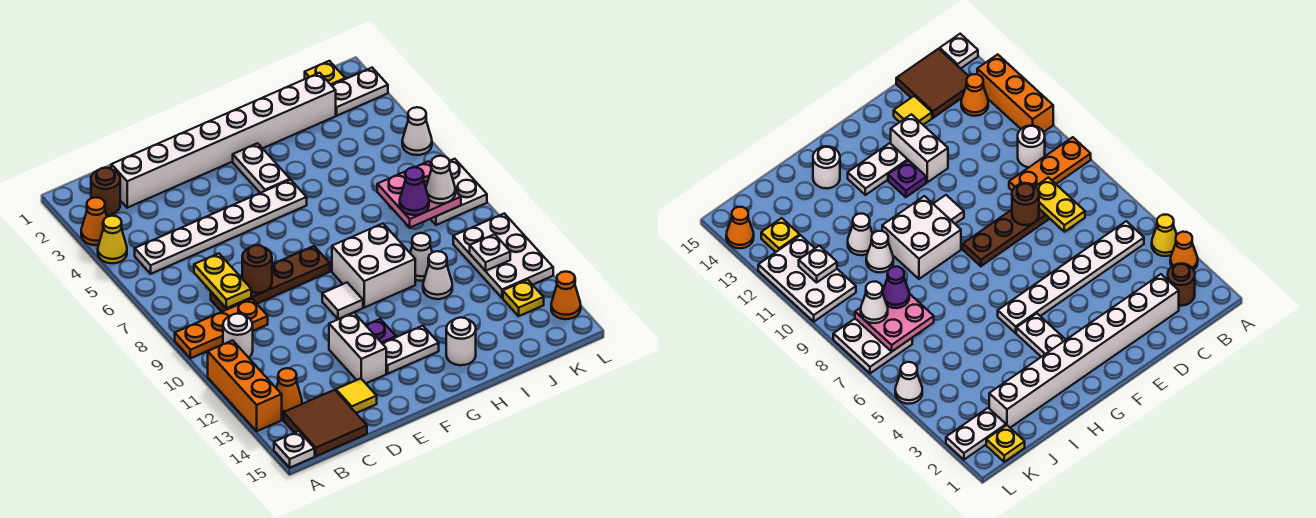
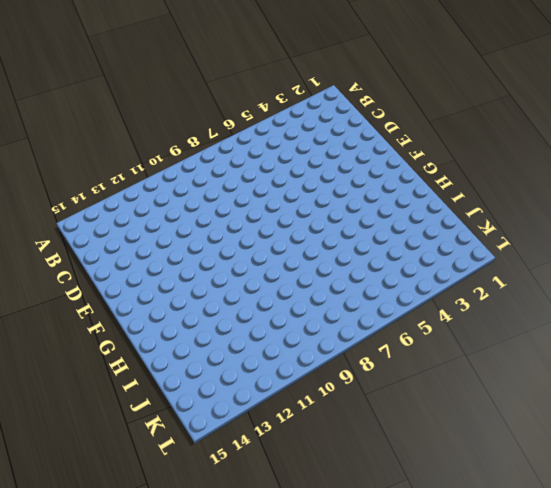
none -> orange cone A3 level 1
none -> yellow cone A4 level 1
none -> orange plate A9:C9 level 1
none -> orange brick A11:A13 level 1

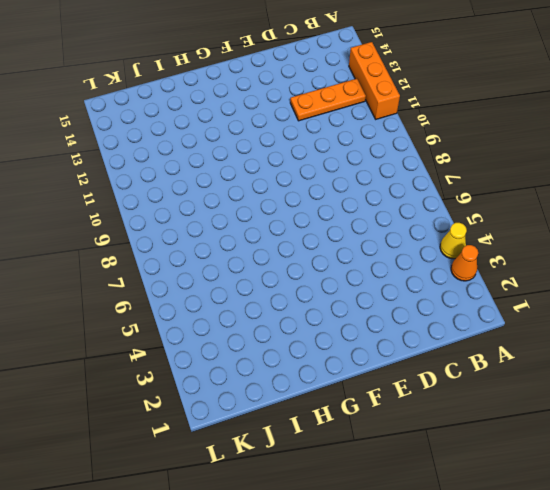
orange plate B12:D12 level 1 -> orange plate A9:C9 level 1
none -> white plate A15 level 1
none -> brown round brick B2 level 1
none -> white plate B5:G5 level 1
none -> white round brick B10 level 1

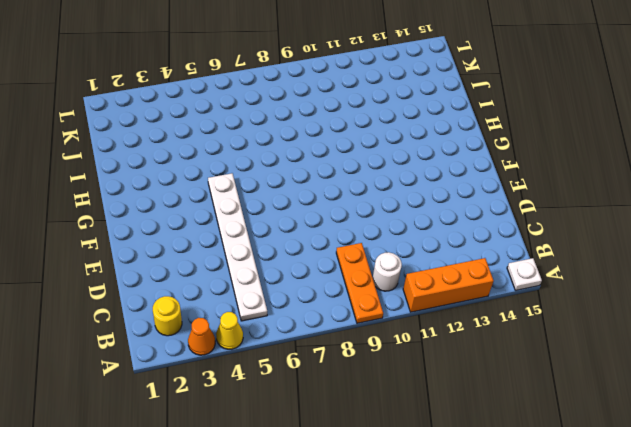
yellow round brick B2 level 1 -> brown round brick B2 level 1
none -> orange cone B13 level 1
none -> brown tile B14:C15 level 1
none -> white brick C2:J2 level 1
none -> brown plate C8:F8 level 1

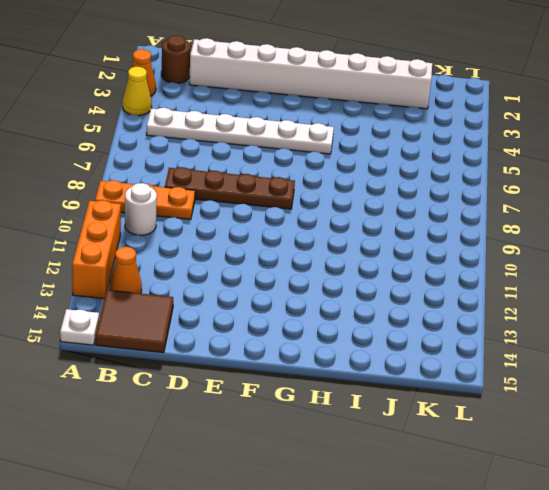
none -> yellow tile D14 level 1
none -> white brick E12:E13 level 1
none -> white tile F10 level 1
none -> purple plate F12 level 1

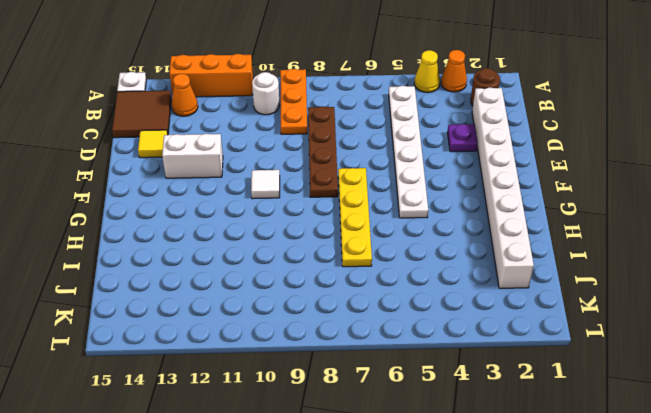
purple plate D3 level 1 -> purple plate F12 level 1
yellow plate F7:I7 level 1 -> none
none -> white plate F13:G13 level 1
none -> white plate G3:G4 level 1
none -> white brick G9:H10 level 1
none -> white round brick H14 level 1

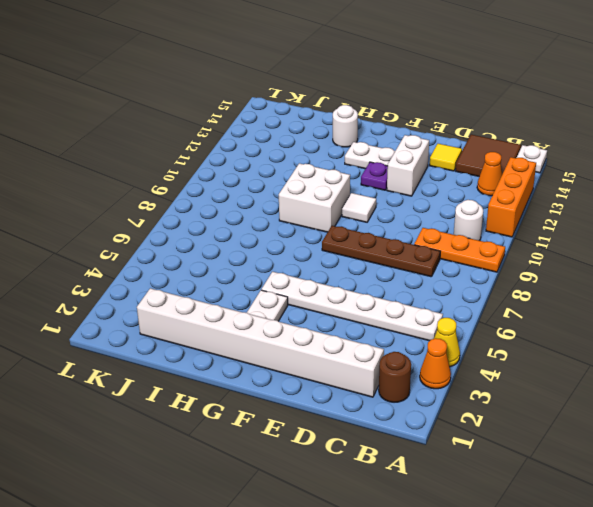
none -> white cone I10 level 1
none -> white cone I11 level 1
none -> yellow plate K1 level 1
none -> white plate K2:L2 level 1

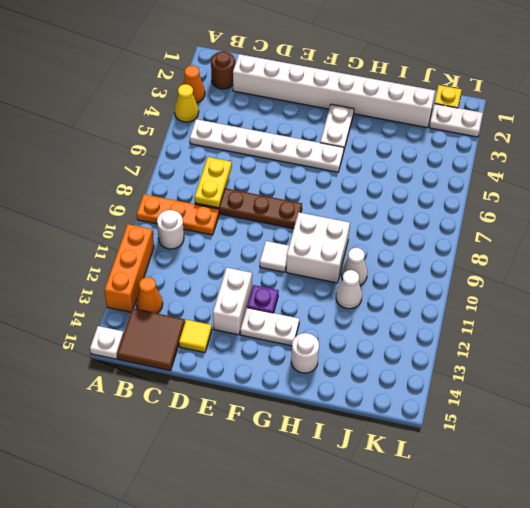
none -> white plate K7:L8 level 1
none -> white plate K10:L12 level 1
none -> yellow plate K13 level 1
none -> white cone L5 level 1

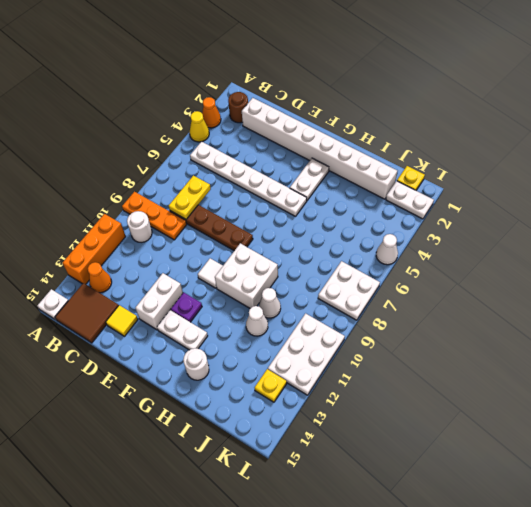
none -> orange cone L14 level 1
none -> brown round brick D8 level 2
none -> pink plate J7:K8 level 2
none -> white plate K11 level 2

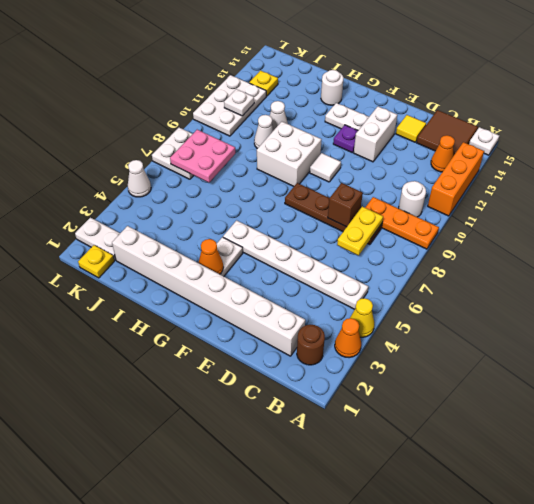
brown brick D8 level 2 -> brown round brick D8 level 2
orange cone G3 level 2 -> orange cone L14 level 1
none -> purple cone J8 level 3
none -> white cone K8 level 3

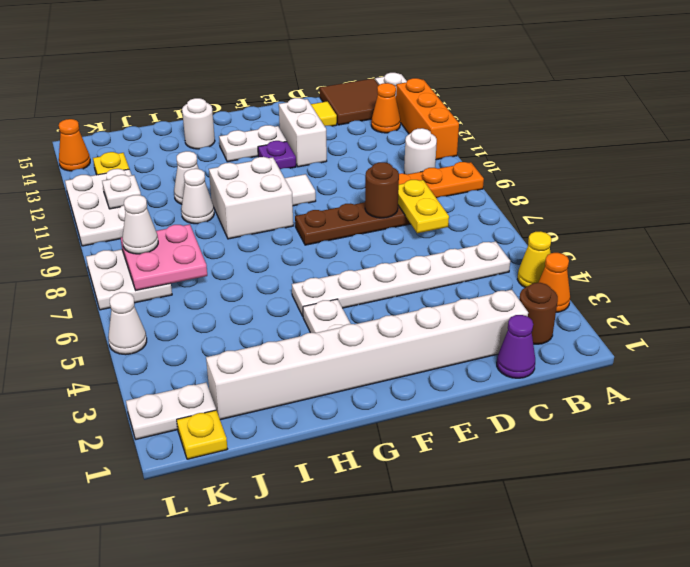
purple cone C1 level 1 -> purple cone J8 level 3

